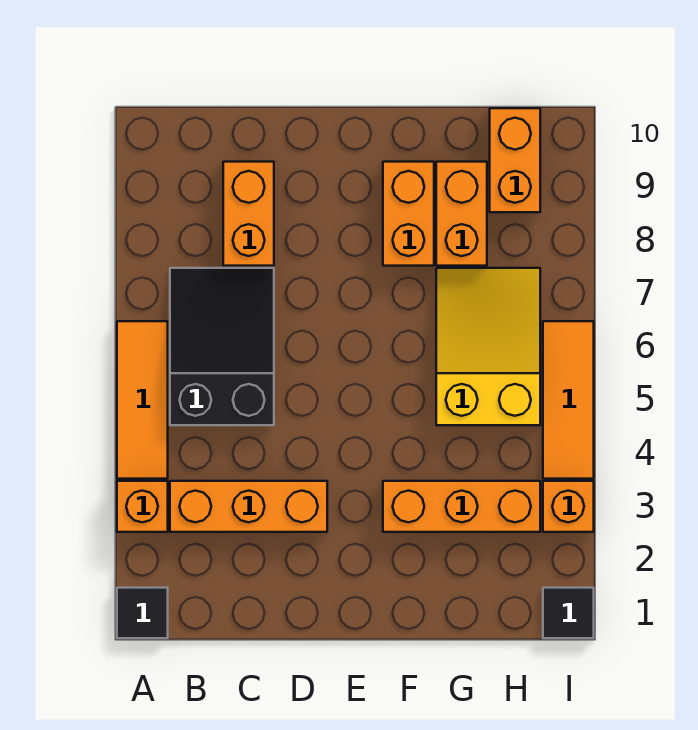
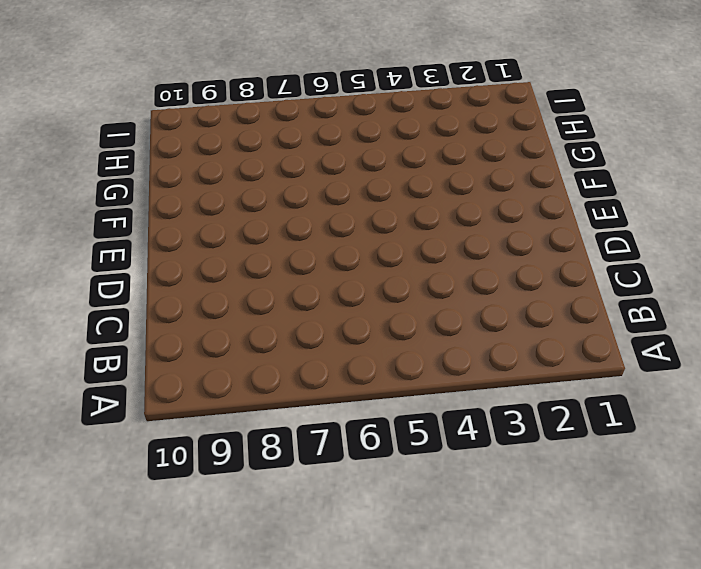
none -> black tile A1 level 1
none -> orange brick A3 level 1
none -> orange tile A4:A6 level 1

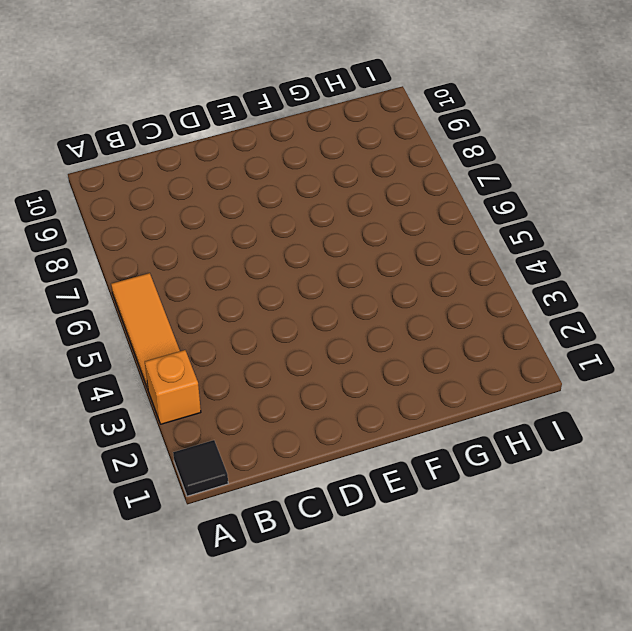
none -> orange brick B3:D3 level 1
none -> black slope B5:C7 level 1 top 5
none -> orange brick C8:C9 level 1

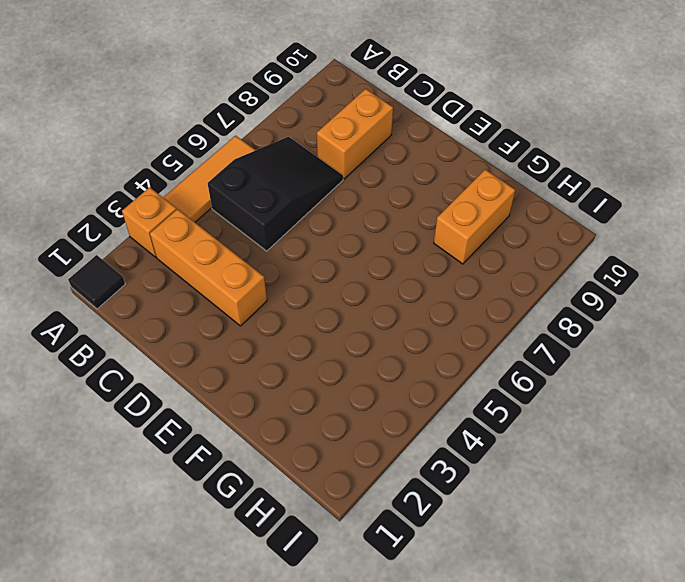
none -> orange brick F3:H3 level 1
none -> orange brick F8:F9 level 1
none -> yellow slope G5:H7 level 1 top 5

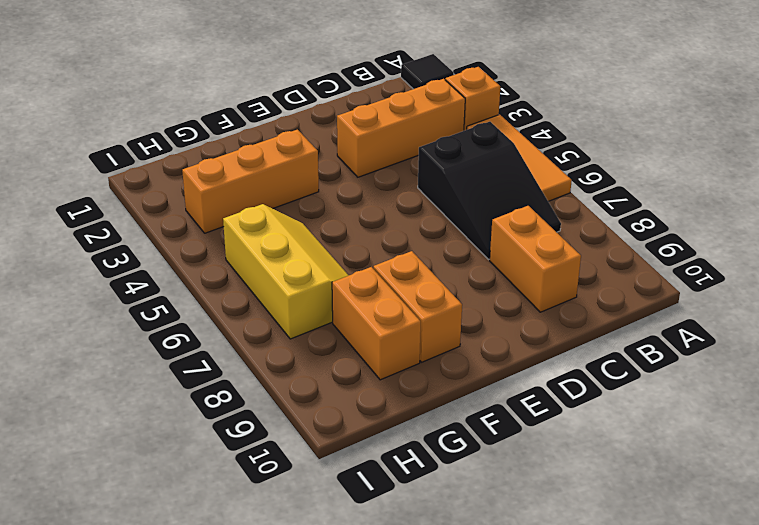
yellow slope G5:H7 level 1 top H -> yellow slope G5:H7 level 1 top 5
none -> orange brick H9:H10 level 1
none -> black tile I1 level 1
none -> orange brick I3 level 1

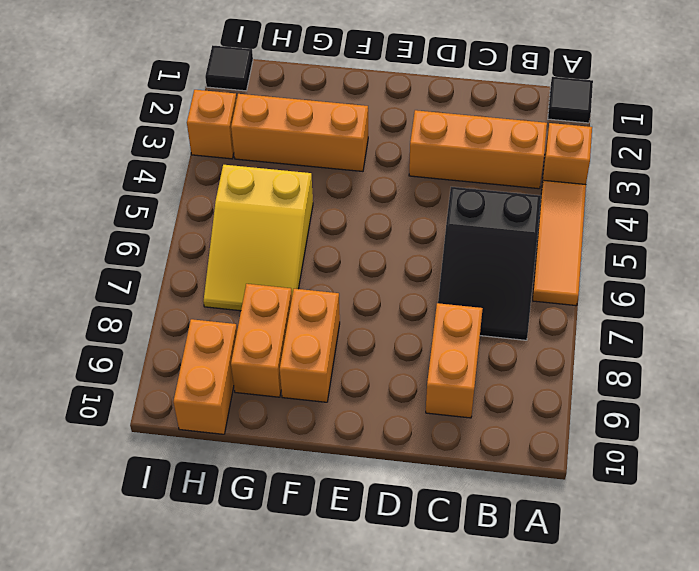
none -> orange tile I4:I6 level 1

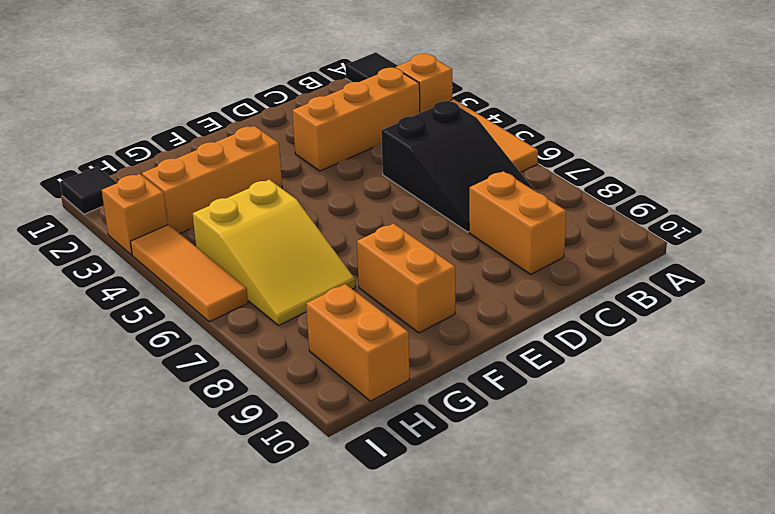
none -> orange brick G8:G9 level 1

